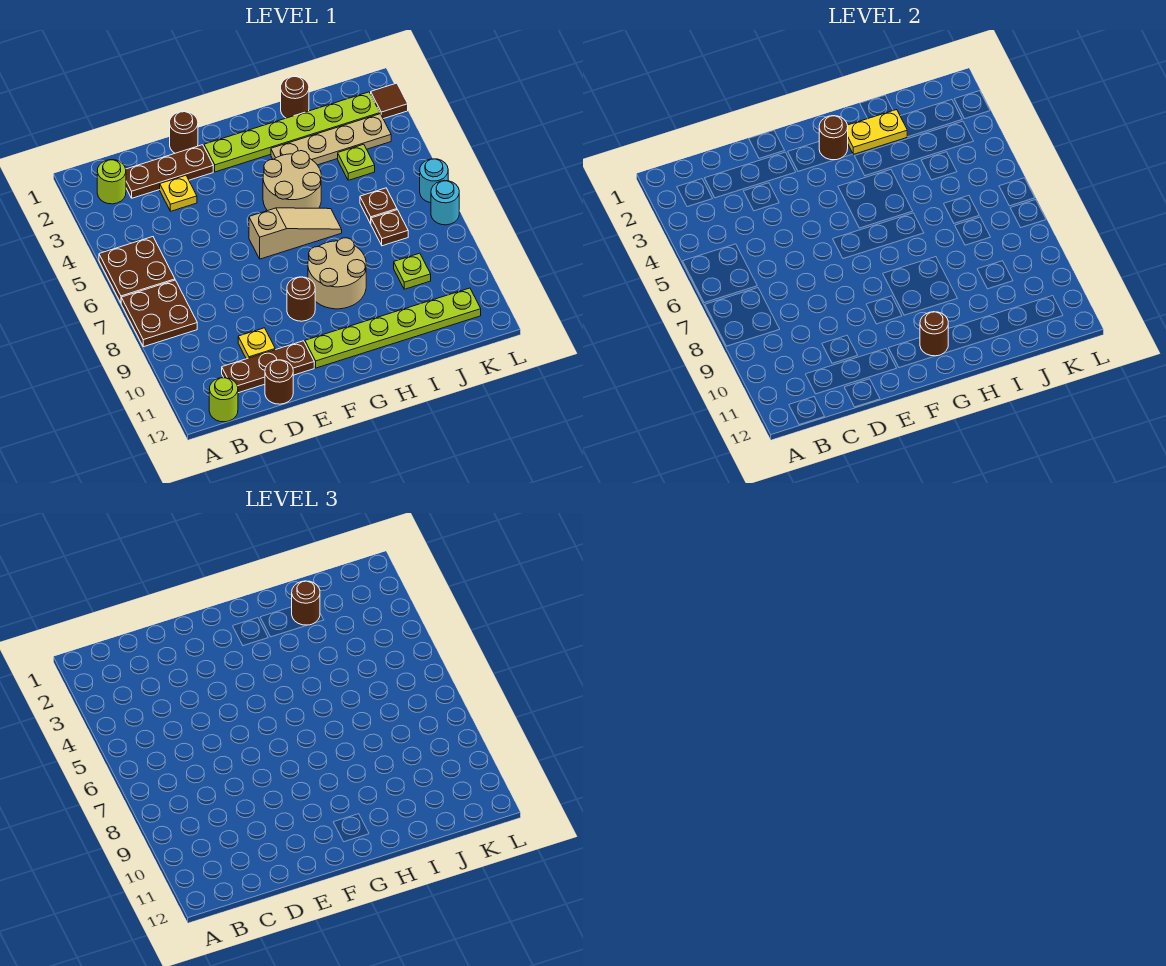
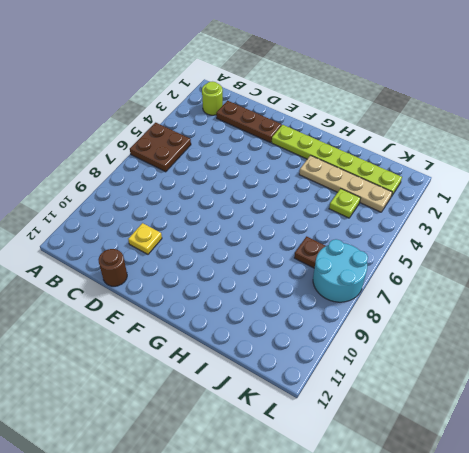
cyan round brick K7:L8 level 1 -> cyan round brick L7 level 1
none -> brown plate A7:B8 level 1
none -> lime round brick B12 level 1
none -> brown plate C11:E11 level 1

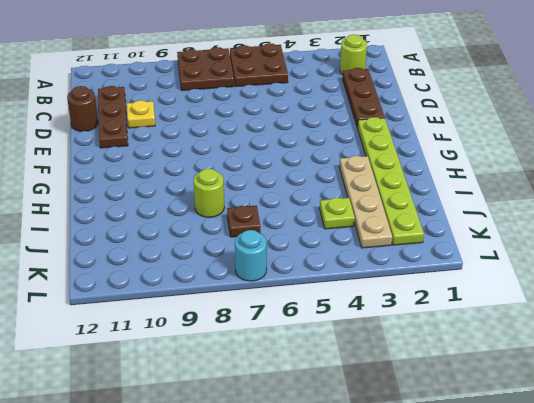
lime round brick I8 level 1 -> lime round brick B12 level 1
none -> yellow plate D3 level 1
none -> brown round brick E1 level 1
none -> tan slope F6:H6 level 1 top F

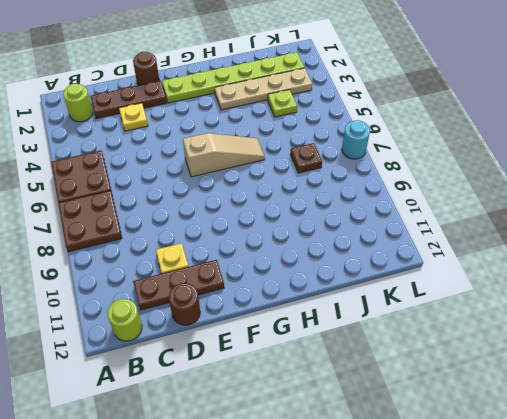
none -> brown round brick F9 level 1
none -> lime plate F11:K11 level 1
none -> tan round brick G4:H5 level 1

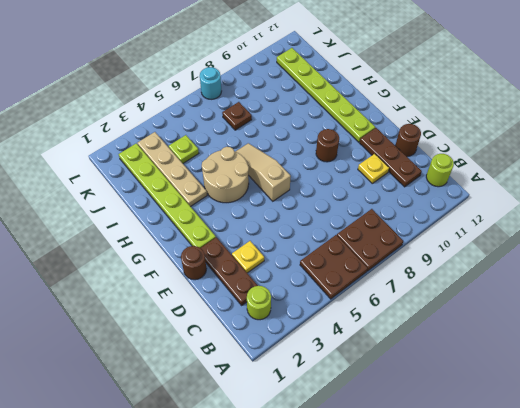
none -> tan round brick G8:H9 level 1
none -> brown round brick I1 level 1
none -> brown plate J6 level 1

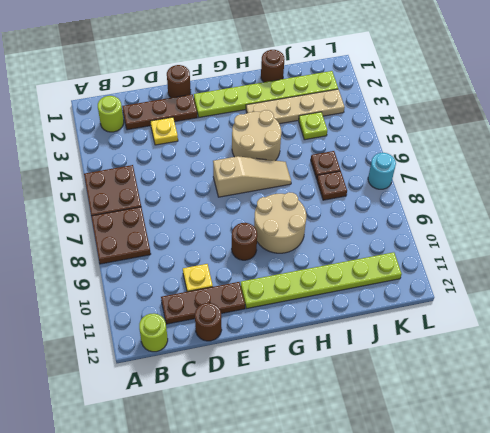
none -> lime plate J9 level 1
none -> brown tile L2 level 1
none -> cyan round brick L6 level 1

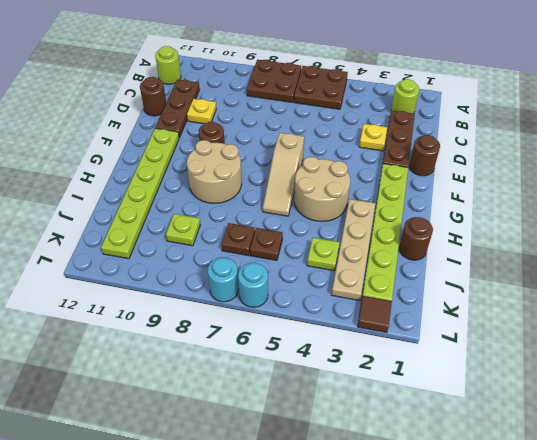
none -> brown round brick G2 level 2
none -> brown round brick G11 level 2
none -> yellow plate H2:I2 level 2

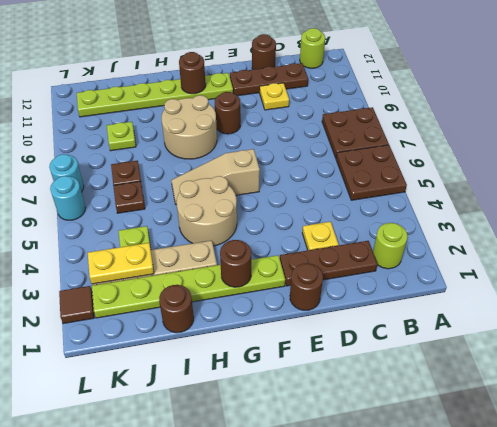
yellow plate J3:K3 level 2 -> yellow plate H2:I2 level 2
none -> brown round brick I2 level 3

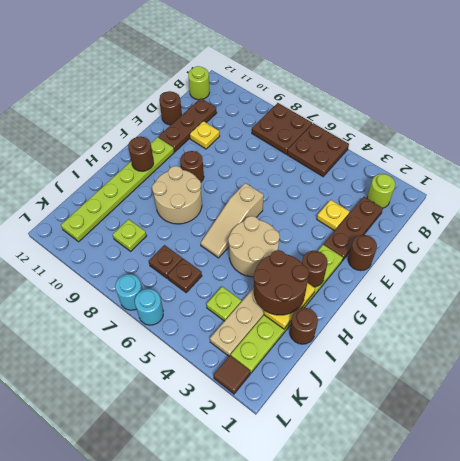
brown round brick H2:I3 level 3 -> brown round brick I2 level 3

